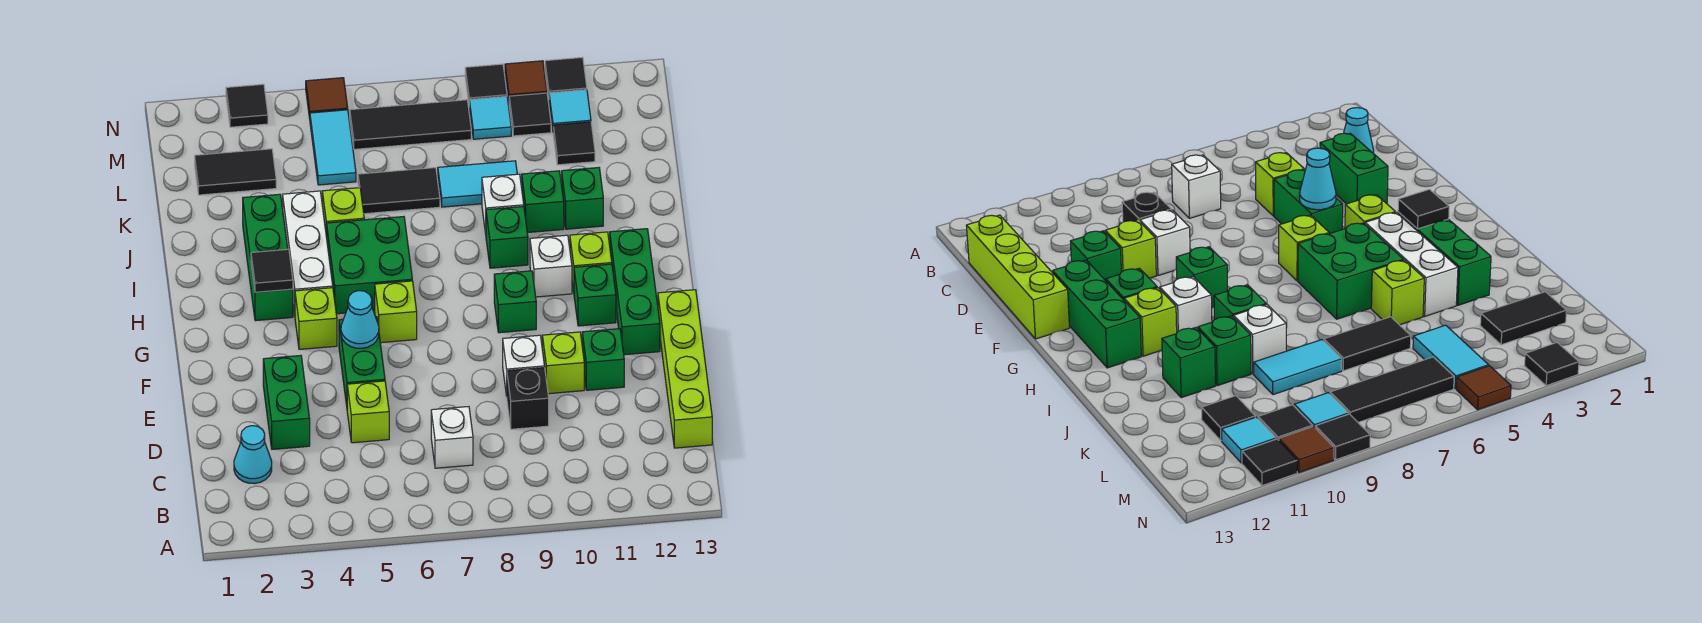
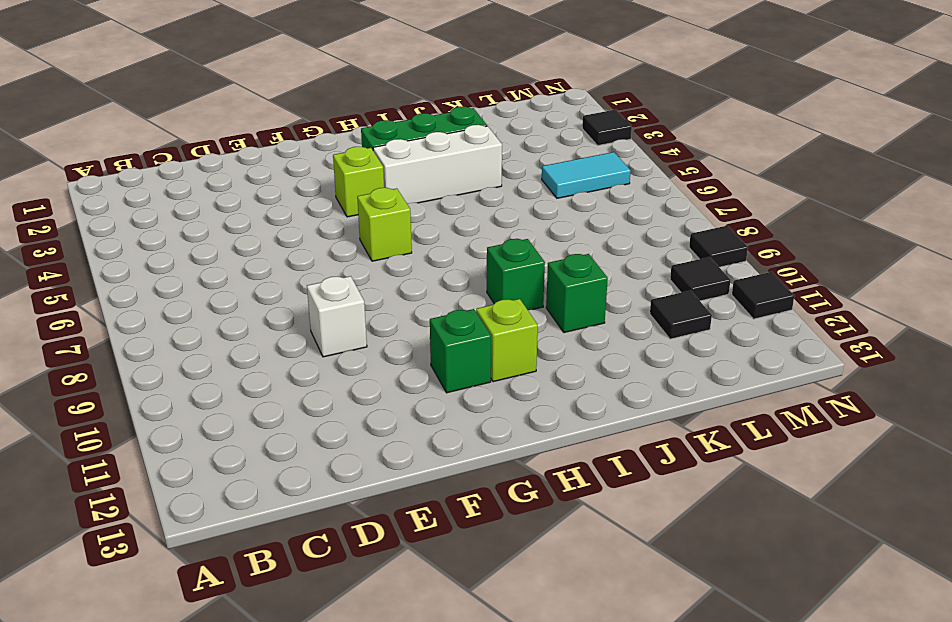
none -> cyan cone C2 level 1
none -> white brick C7 level 1
none -> lime brick C13:F13 level 1
none -> green brick D3:E3 level 1

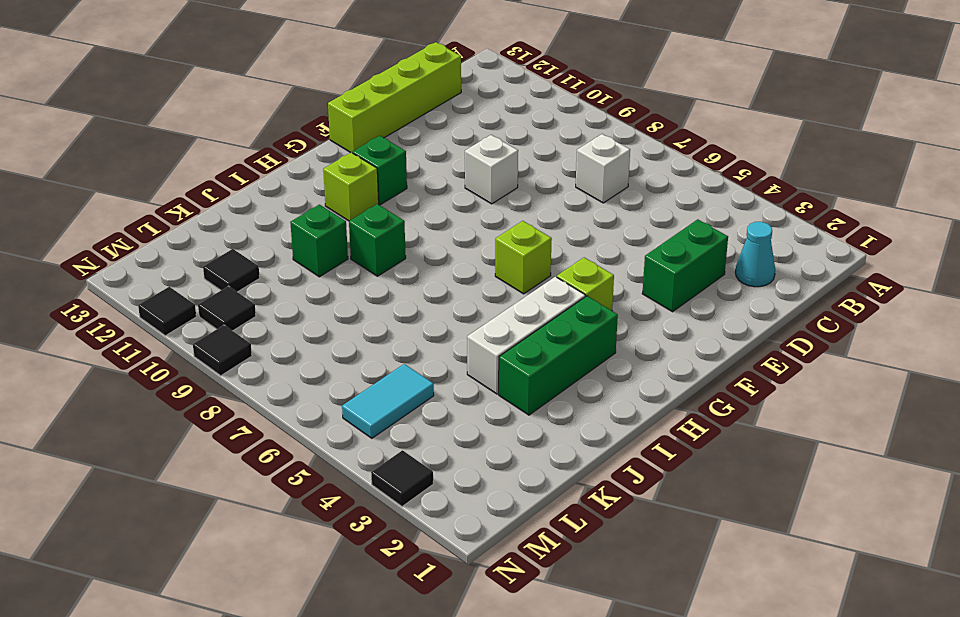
none -> lime brick D5 level 1
none -> black brick D9 level 1
none -> green brick E5:F5 level 1
none -> lime brick E10 level 1

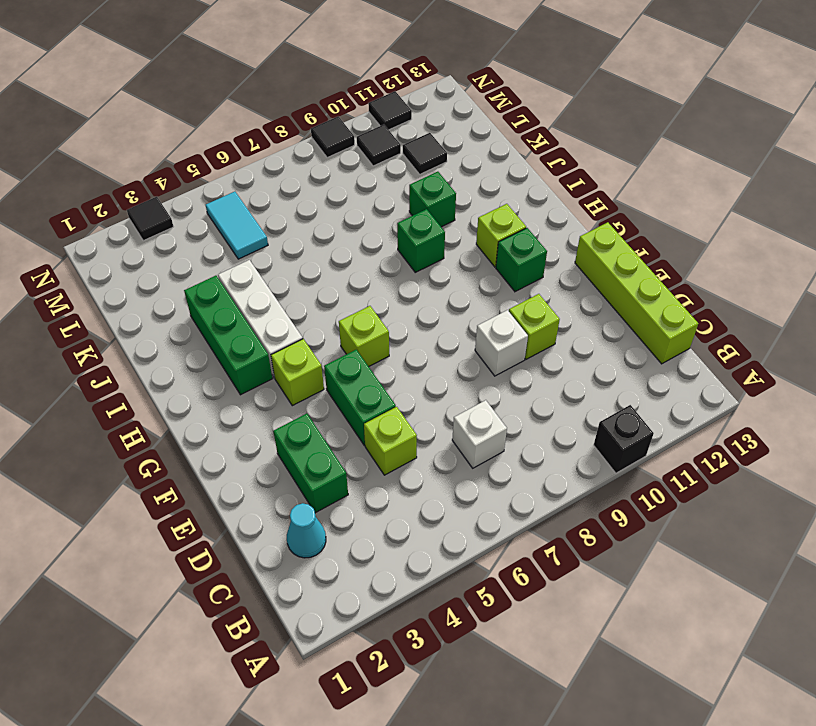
black brick A10 level 1 -> black brick D9 level 1
none -> green brick E11 level 1
none -> green brick F12:H12 level 1
none -> green brick G9 level 1
none -> green brick H5:I6 level 1

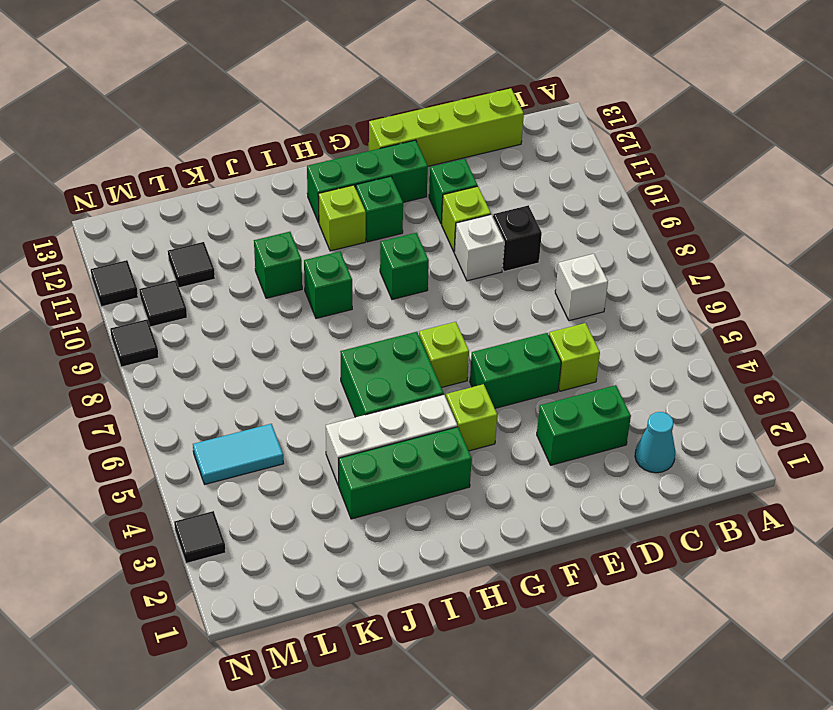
none -> white brick H10 level 1
none -> lime brick J5 level 1
none -> white brick J9 level 1
none -> green brick J11 level 1

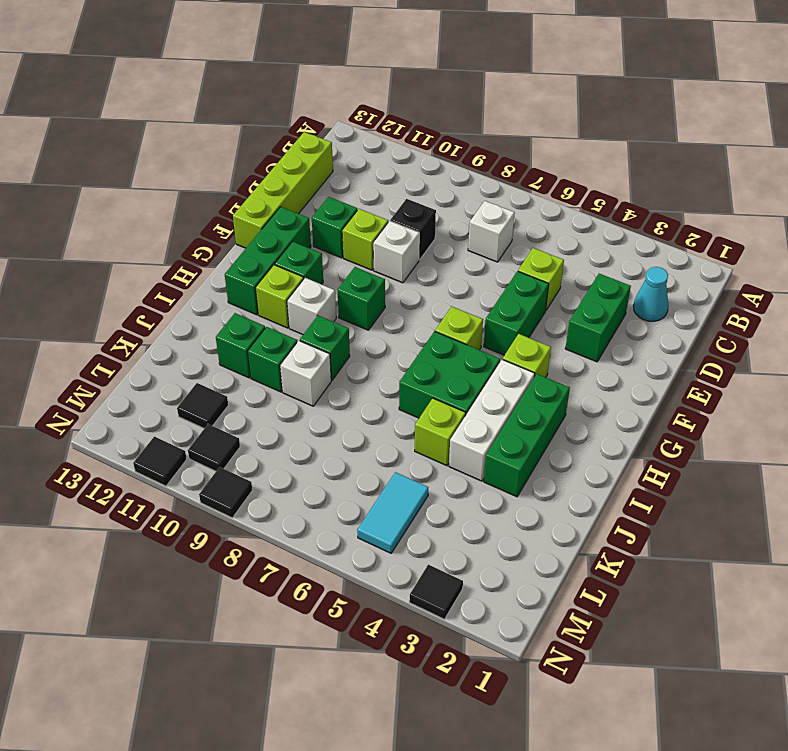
none -> black tile K6:K7 level 1
none -> cyan tile K8:K9 level 1
none -> black tile L2:L3 level 1
none -> black tile M6:M8 level 1

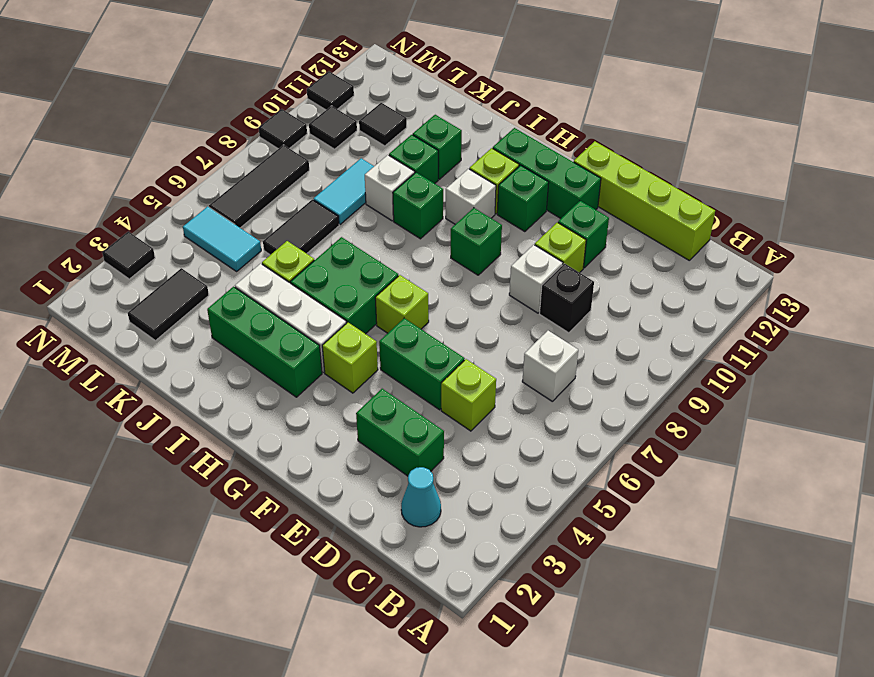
none -> cyan tile M9 level 1
none -> cyan tile M11 level 1
none -> brown tile N5 level 1
none -> brown tile N10 level 1

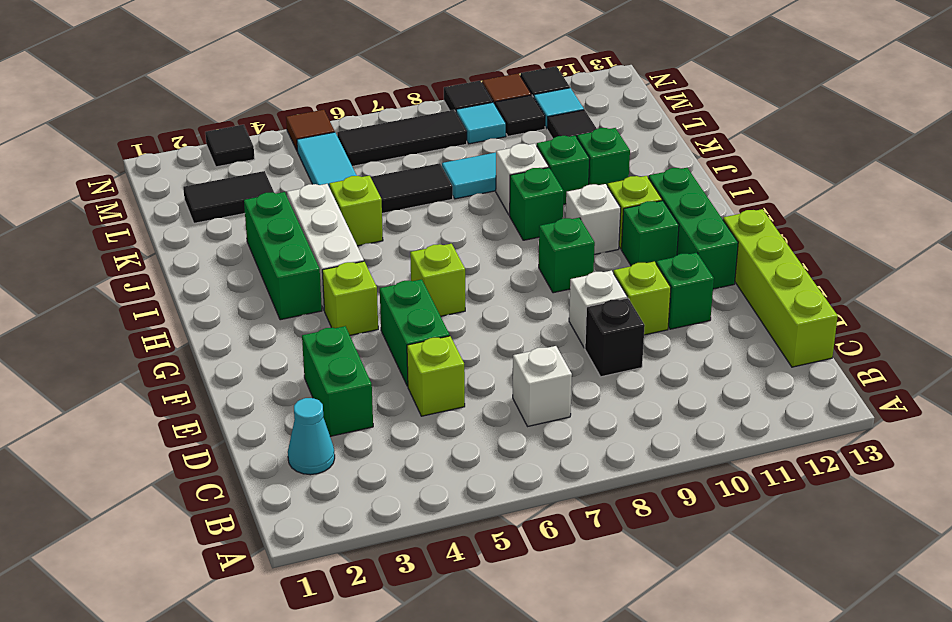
none -> green brick H5:I6 level 1
none -> cyan cone F5 level 2
none -> black tile H3 level 2

